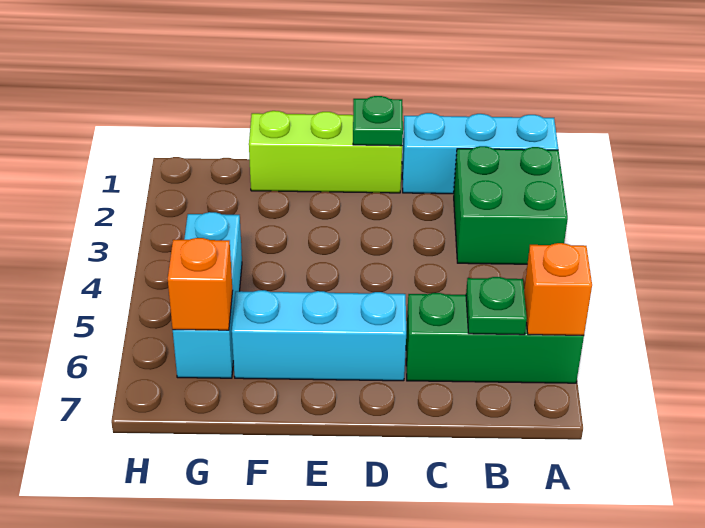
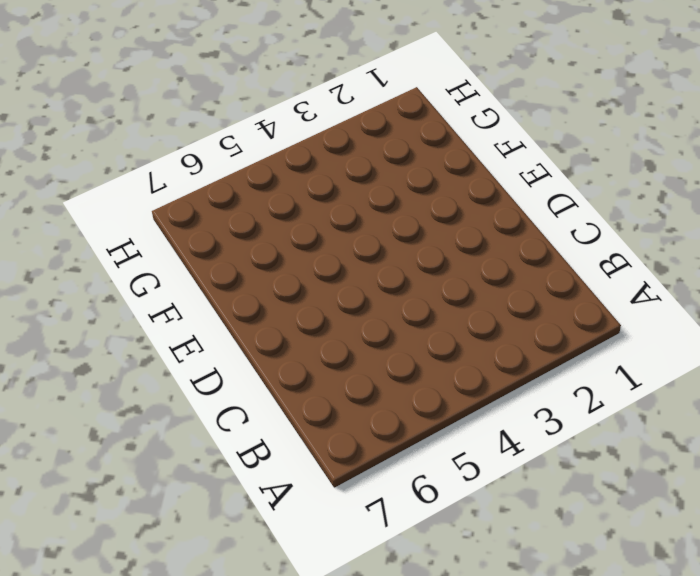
none -> cyan brick A1:C1 level 1
none -> green brick A2:B3 level 1

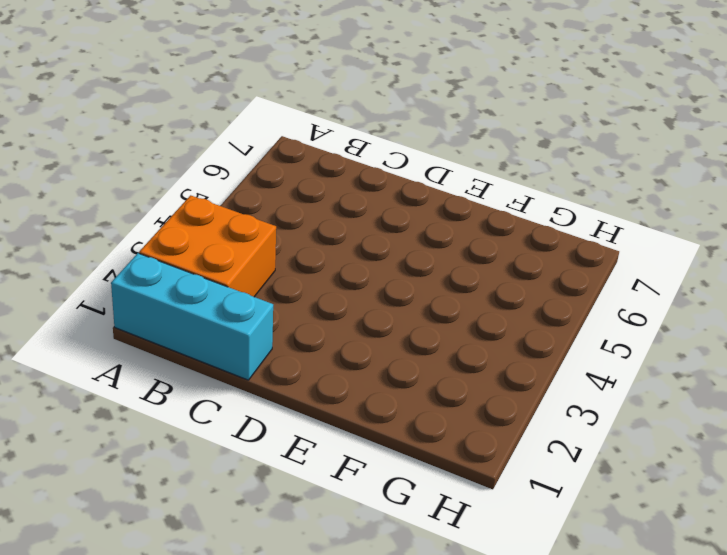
orange brick A2:B3 level 1 -> green brick A2:B3 level 1
none -> green brick A6:C6 level 1
none -> lime brick D1:F1 level 1

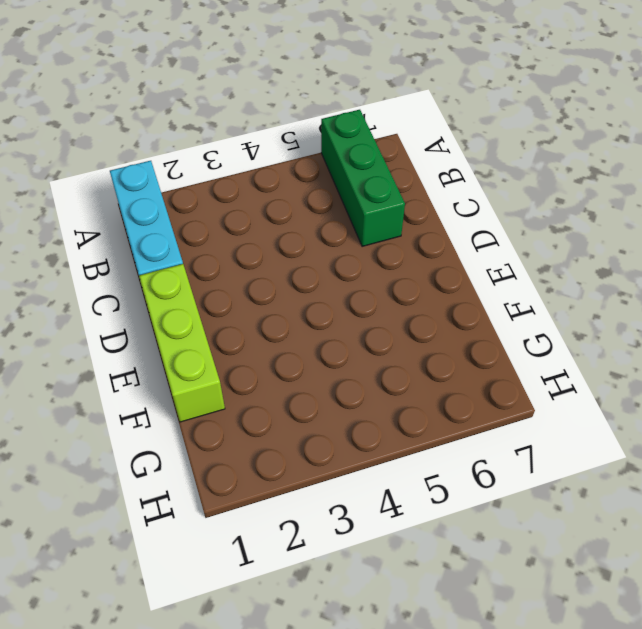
none -> green brick A2:B3 level 1
none -> cyan brick D6:F6 level 1

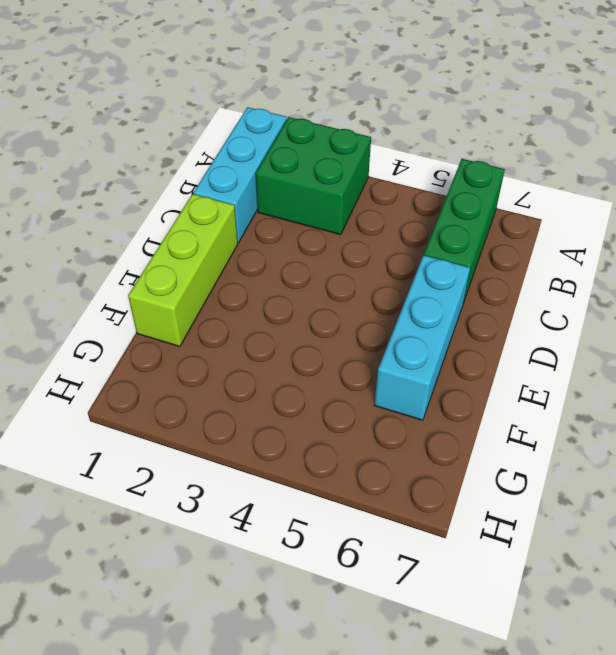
none -> cyan brick G4:G6 level 1
none -> orange brick A6 level 2

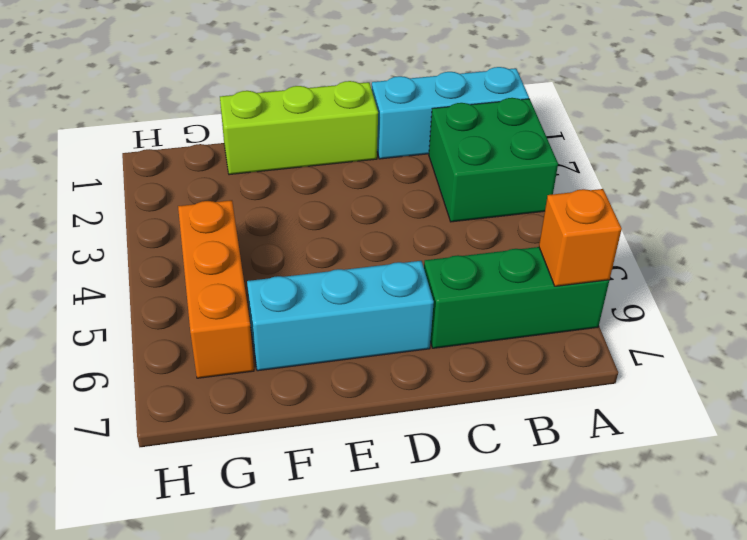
orange brick G4:G6 level 1 -> cyan brick G4:G6 level 1
none -> green plate B6 level 2
none -> green plate D1 level 2

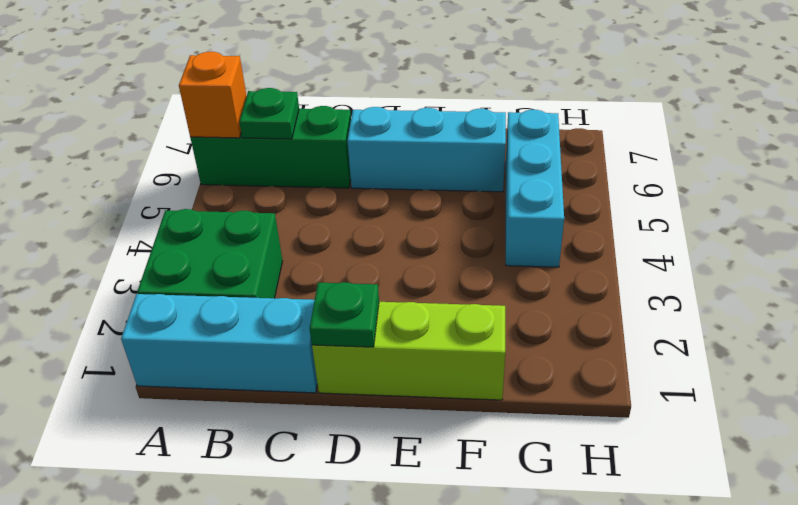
none -> orange brick G6 level 2

